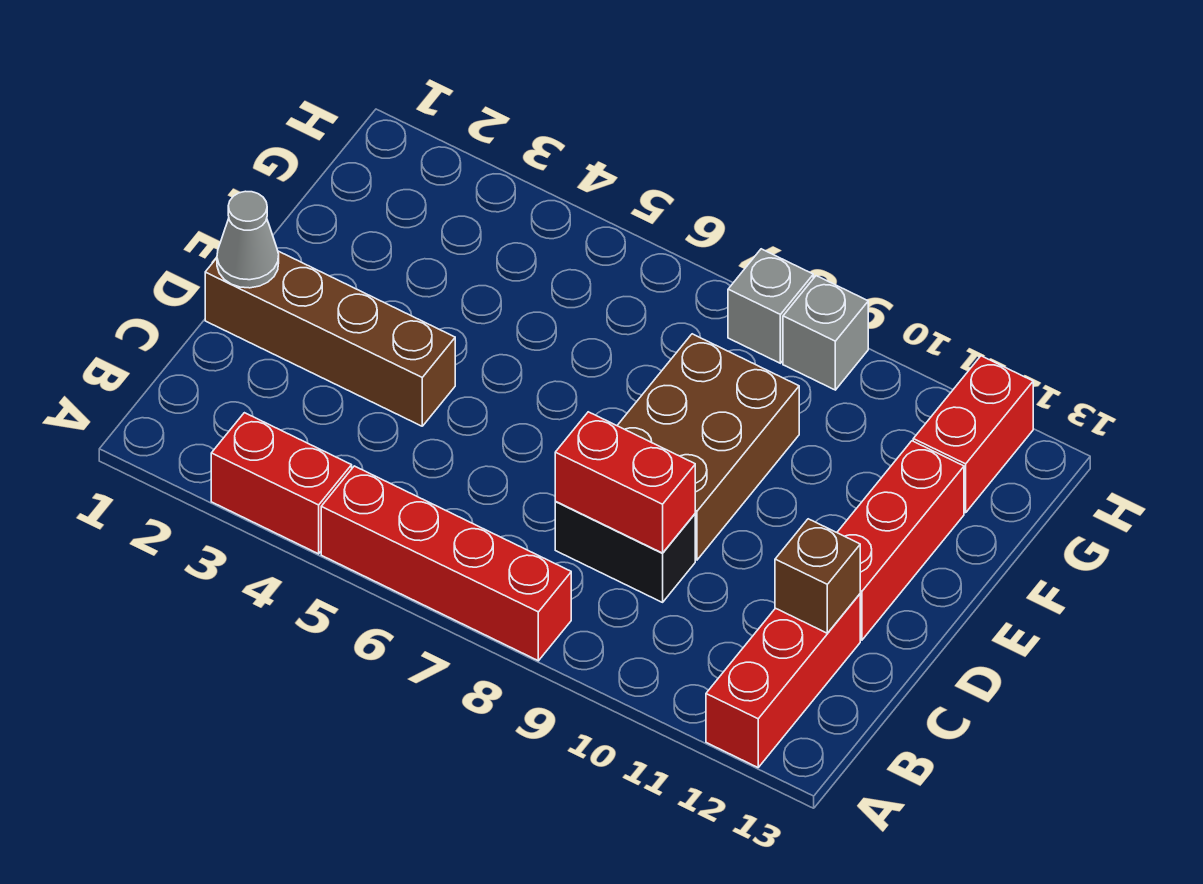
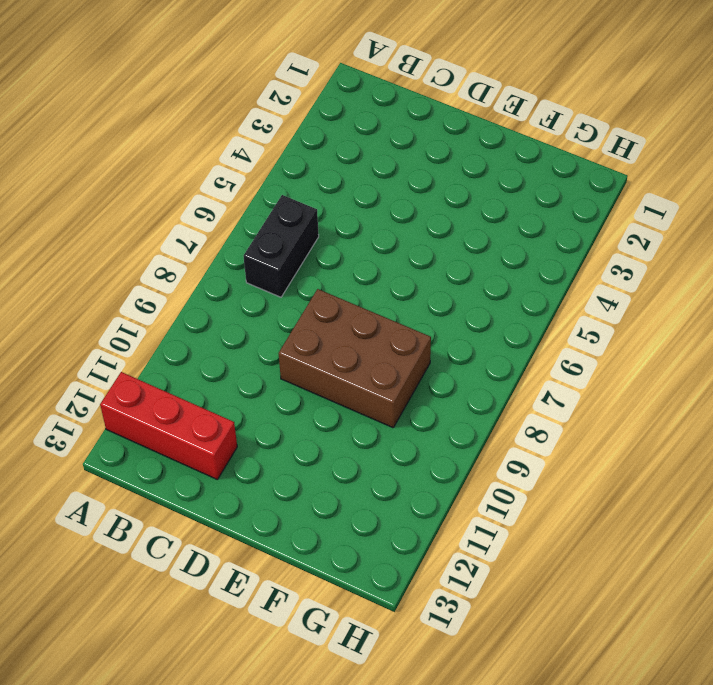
black brick B6:B7 level 1 -> black brick C8:C9 level 1
none -> red brick A3:A4 level 1
none -> red brick A5:A8 level 1
none -> brown brick D1:D4 level 1

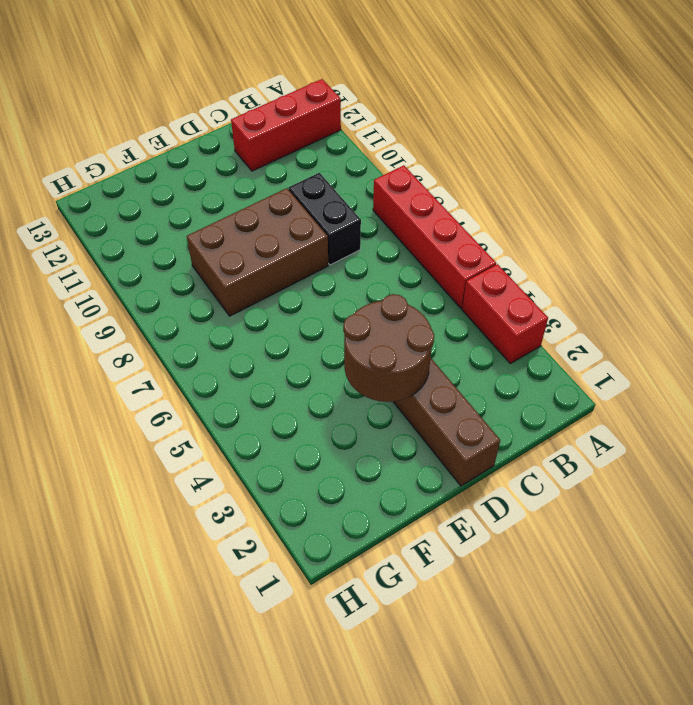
brown round brick D3:E4 level 2 -> none
none -> red brick D12:F12 level 1
none -> red brick G12:H12 level 1
none -> grey brick H8 level 1

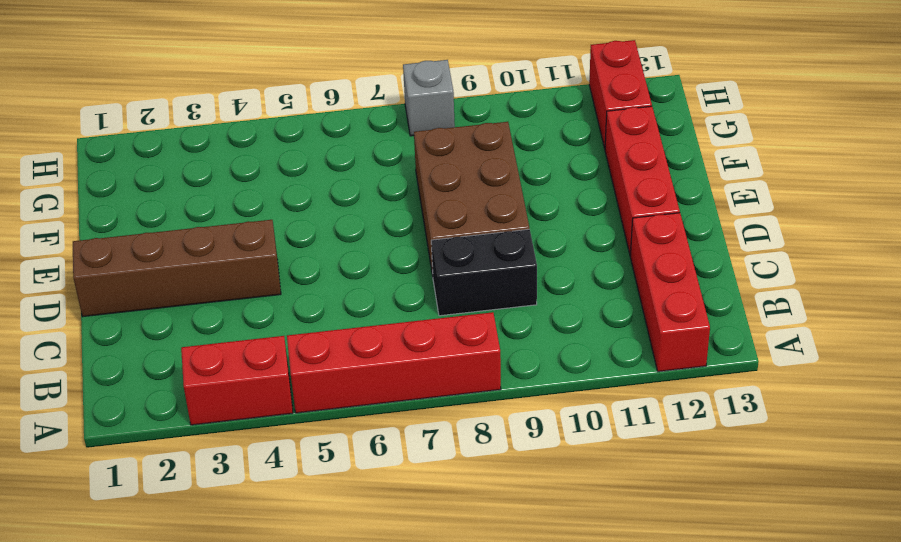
none -> grey brick H9 level 1
none -> red brick C8:C9 level 2
none -> brown brick C12 level 2

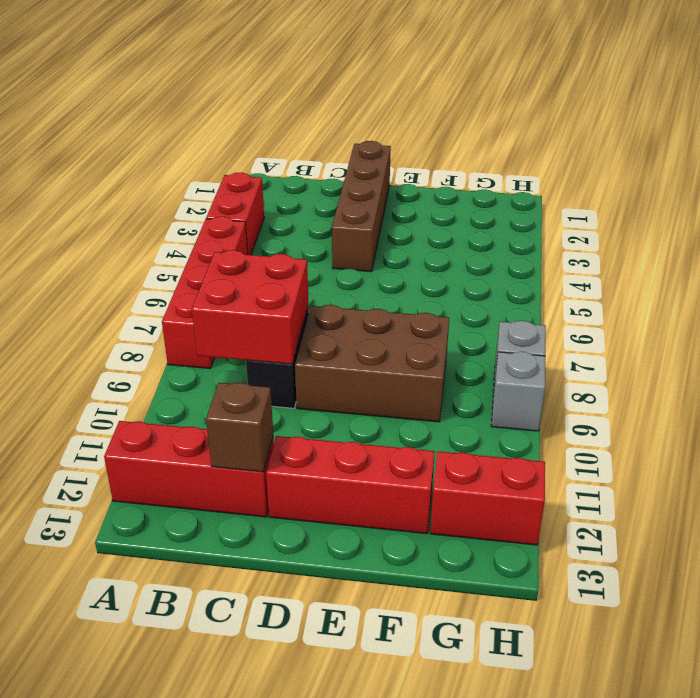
red brick B8:C9 level 2 -> red brick C8:C9 level 2
none -> grey cone D1 level 2

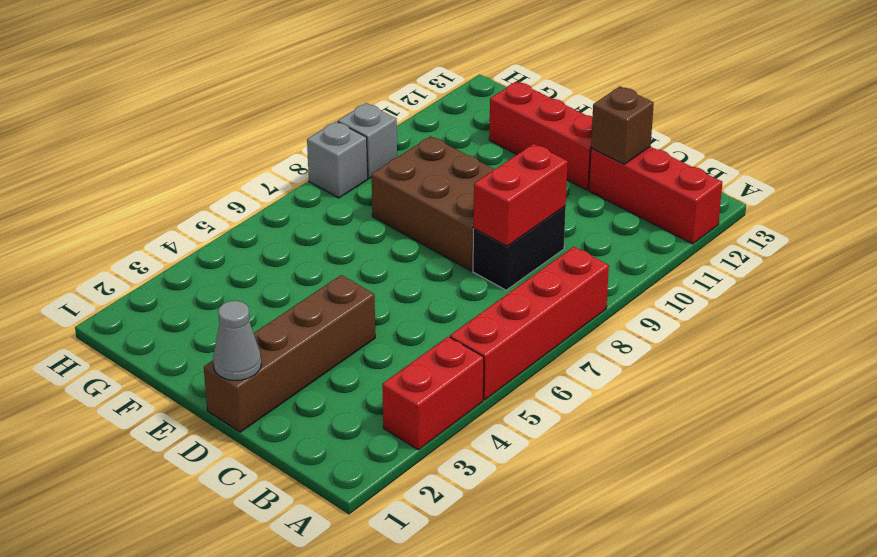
none -> red brick G12:H12 level 1

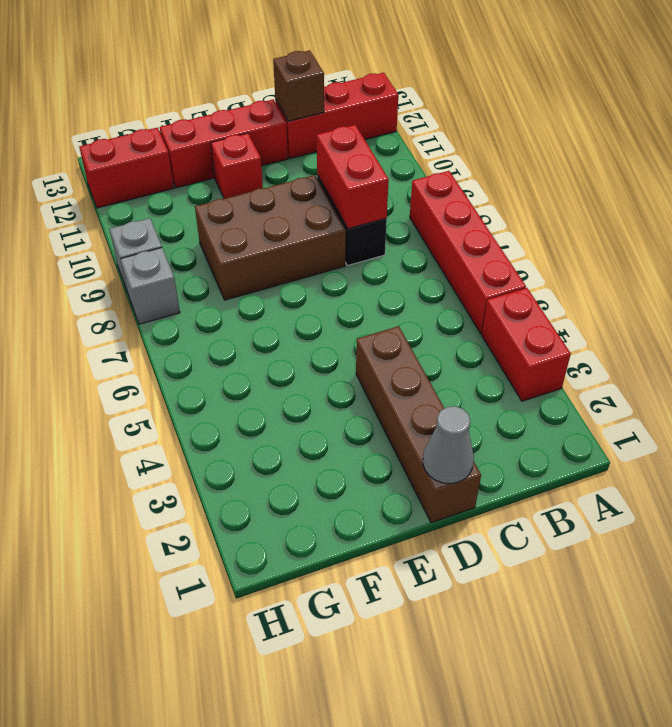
red brick E11 level 1 -> none

